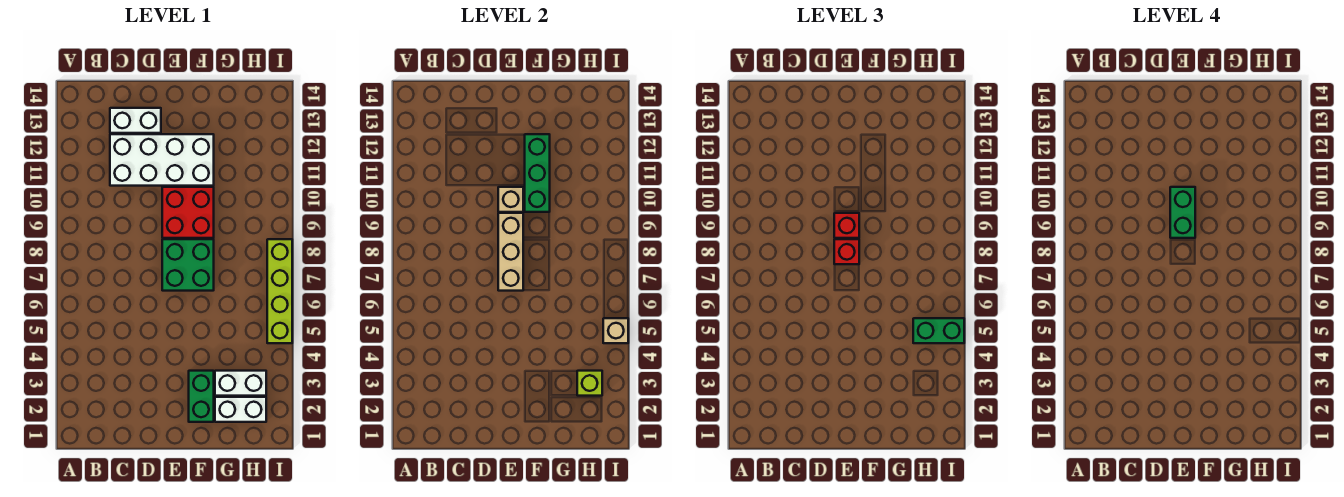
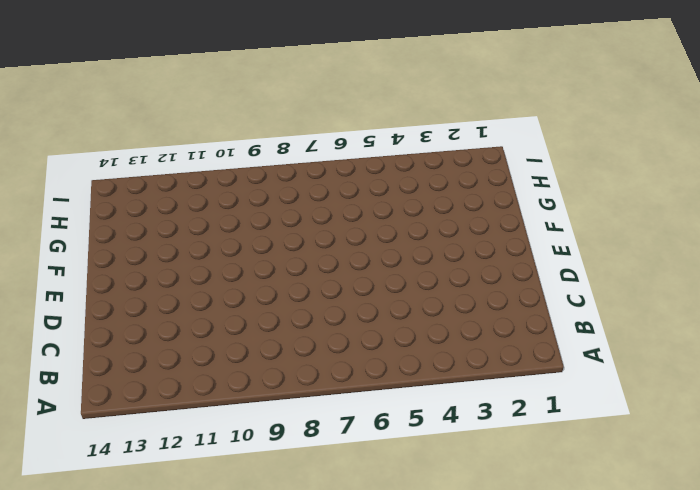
none -> white brick C11:F12 level 1
none -> white brick C13:D13 level 1
none -> green brick E7:F8 level 1

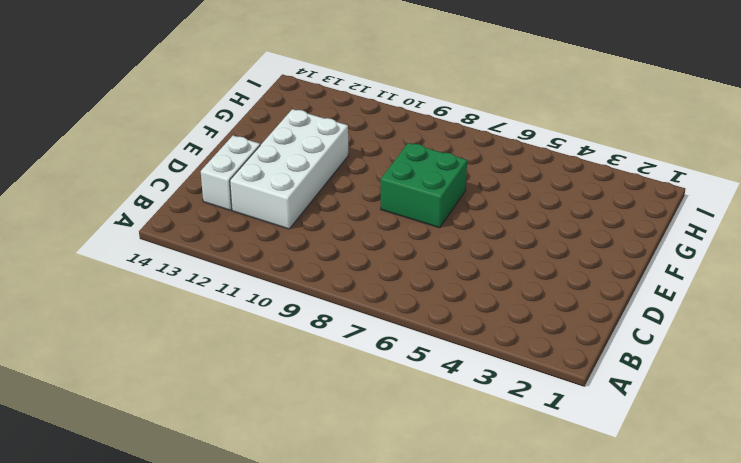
none -> red brick E9:F10 level 1
none -> green brick F2:F3 level 1
none -> white brick G2:H2 level 1

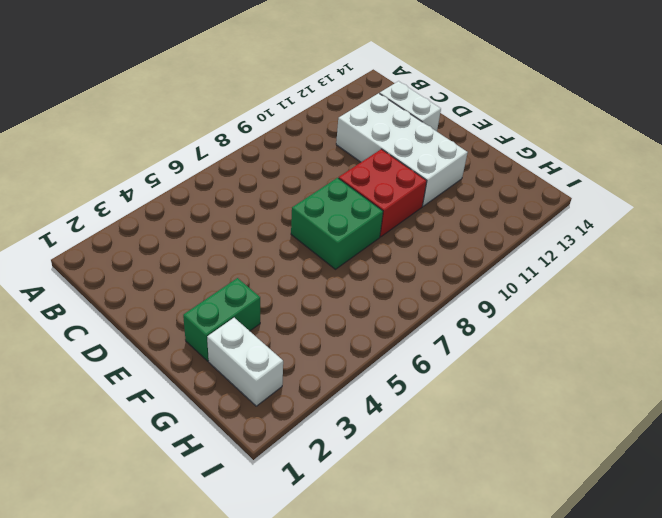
none -> white brick G3:H3 level 1
none -> lime brick I5:I8 level 1
none -> tan brick E7:E9 level 2

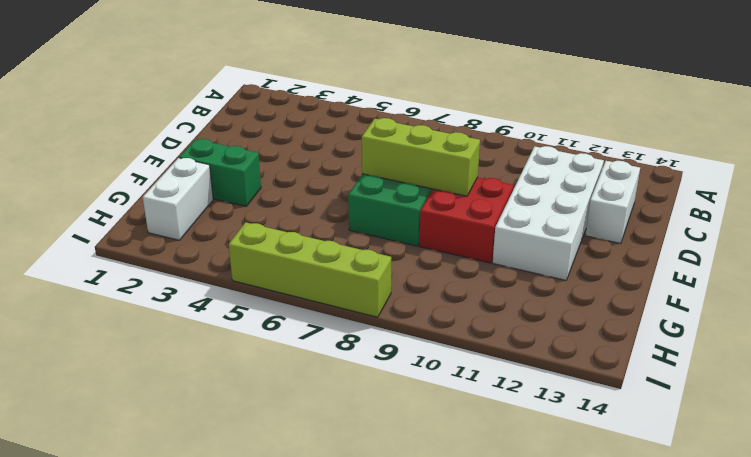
lime brick E7:E9 level 2 -> tan brick E7:E9 level 2
none -> white brick G3:H3 level 1
none -> tan brick E10 level 2
none -> green brick F10:F12 level 2

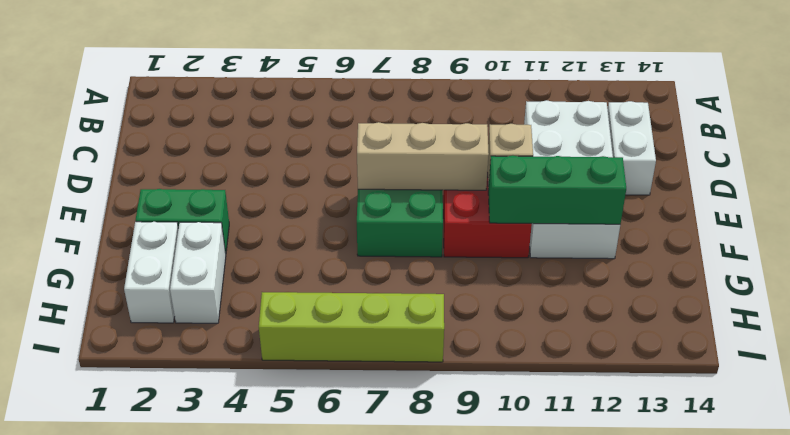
none -> lime brick H3 level 2
none -> tan brick I5 level 2
none -> red brick E8 level 3

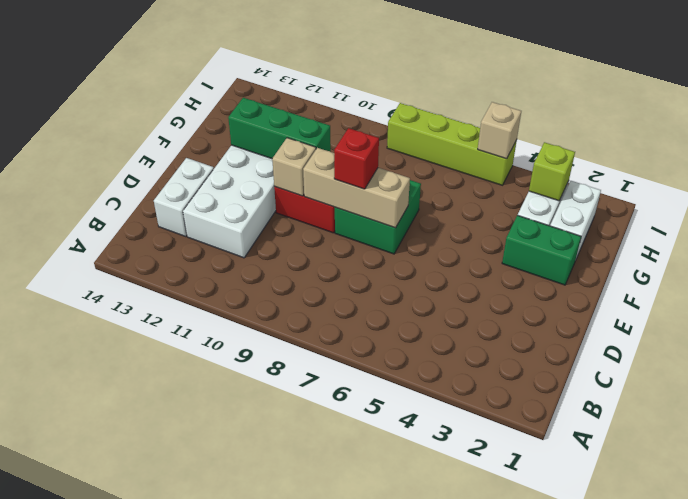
none -> red brick E9 level 3
none -> green brick H5:I5 level 3
none -> green brick E9:E10 level 4

